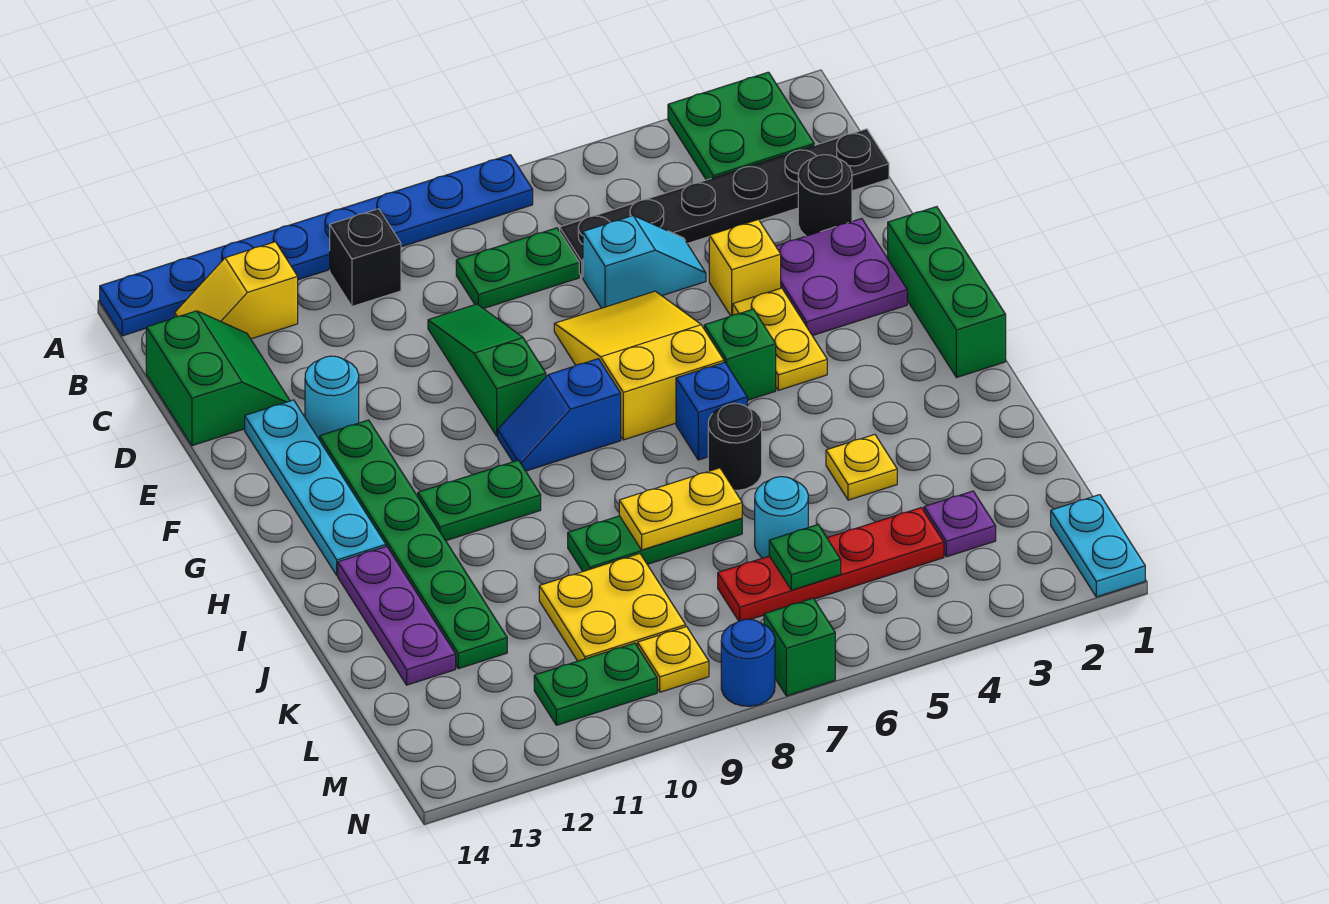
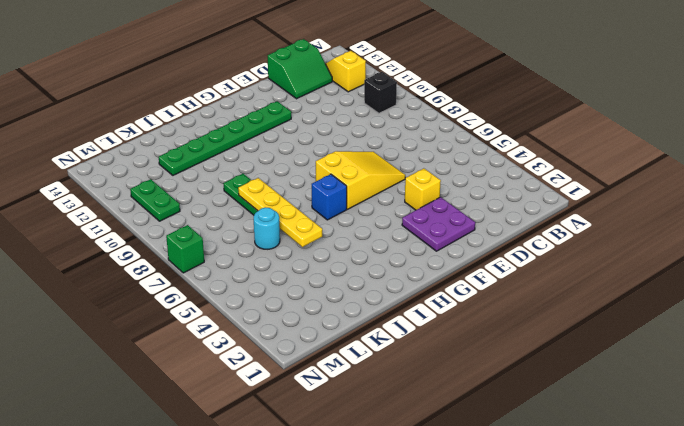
yellow plate J5:J8 level 2 -> yellow plate J7:J8 level 2
none -> green plate A2:B3 level 1
none -> blue plate A7:A14 level 1
none -> black plate C1:C6 level 1
none -> green plate C7:C8 level 1

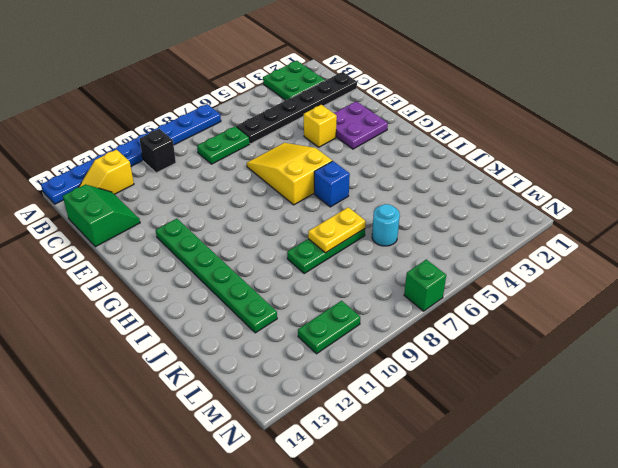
none -> black round brick D2 level 1
none -> cyan slope D5:D6 level 1 top 6
none -> green slope D9:F9 level 1 top F
none -> cyan round brick E12 level 1

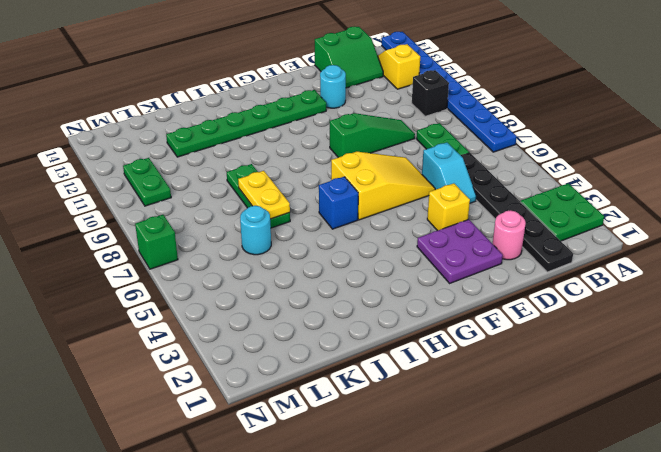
pink round brick D2 level 1 -> black round brick D2 level 1
none -> cyan plate E13:H13 level 1
none -> green brick F1:H1 level 1
none -> yellow plate F4:G4 level 1
none -> green brick G5 level 1

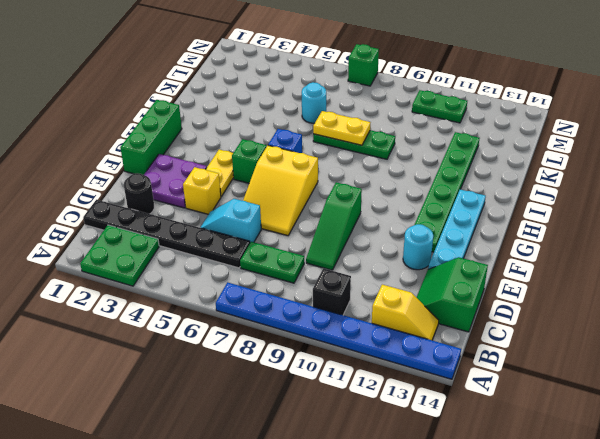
none -> blue slope G8:G9 level 1 top 8
none -> green plate H10:H11 level 1
none -> black round brick I6 level 1
none -> purple plate I13:K13 level 1

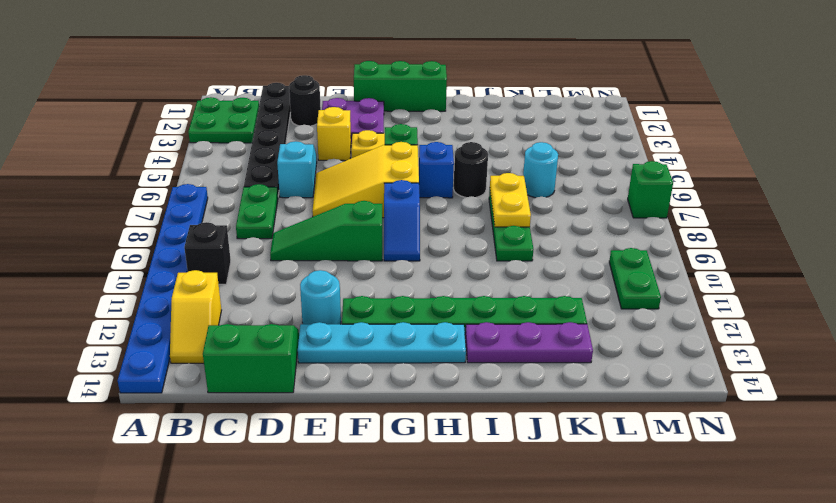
none -> green plate H10:H11 level 1
none -> yellow plate J4 level 1
none -> yellow plate K9:L10 level 1
none -> purple plate L3 level 1

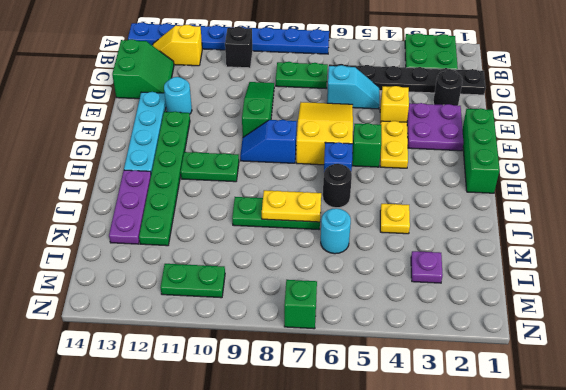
none -> yellow plate K9:L10 level 1
none -> red plate L4:L7 level 1
none -> cyan plate M1:N1 level 1
none -> yellow plate M9 level 1

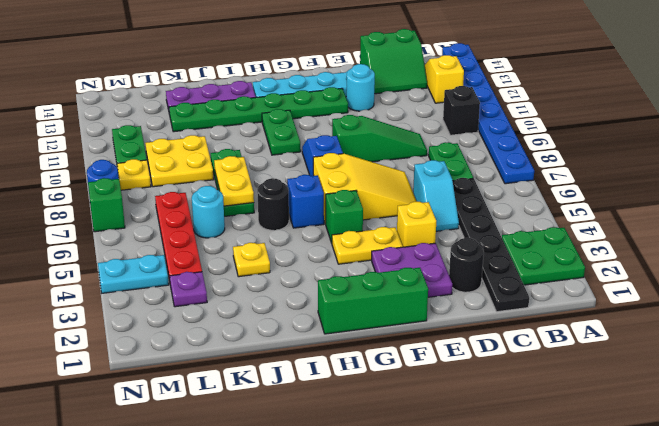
cyan plate M4:N4 level 1 -> cyan plate M1:N1 level 1
none -> green plate L6 level 2

